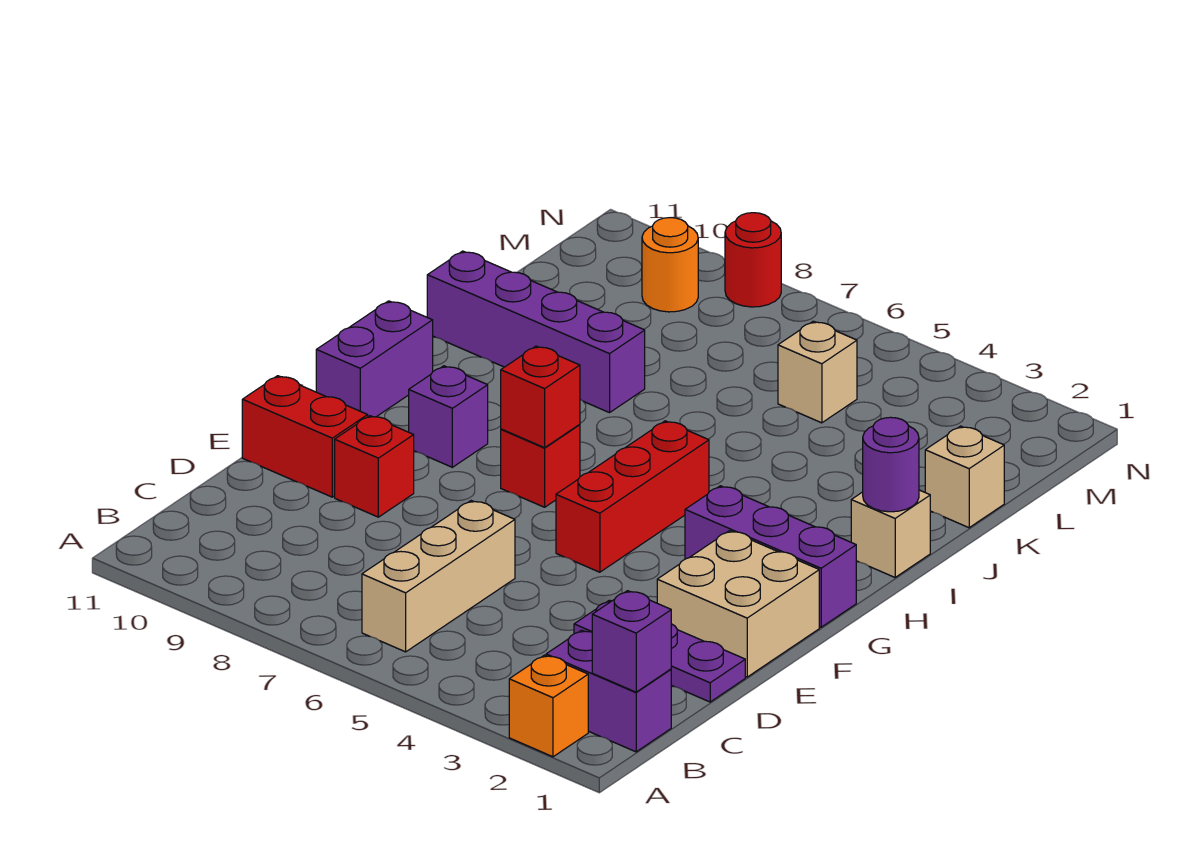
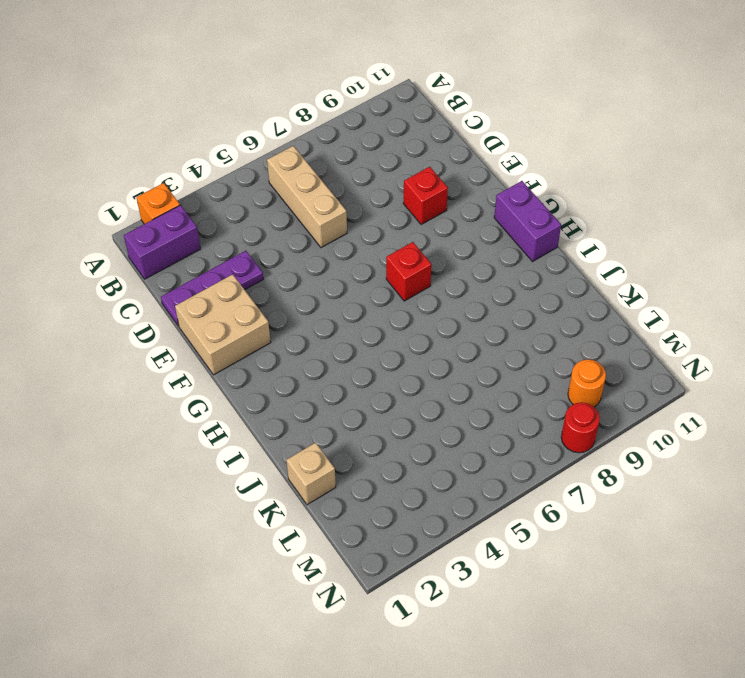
none -> red brick E10:E11 level 1
none -> red brick F5:H5 level 1
none -> purple brick G1:G3 level 1

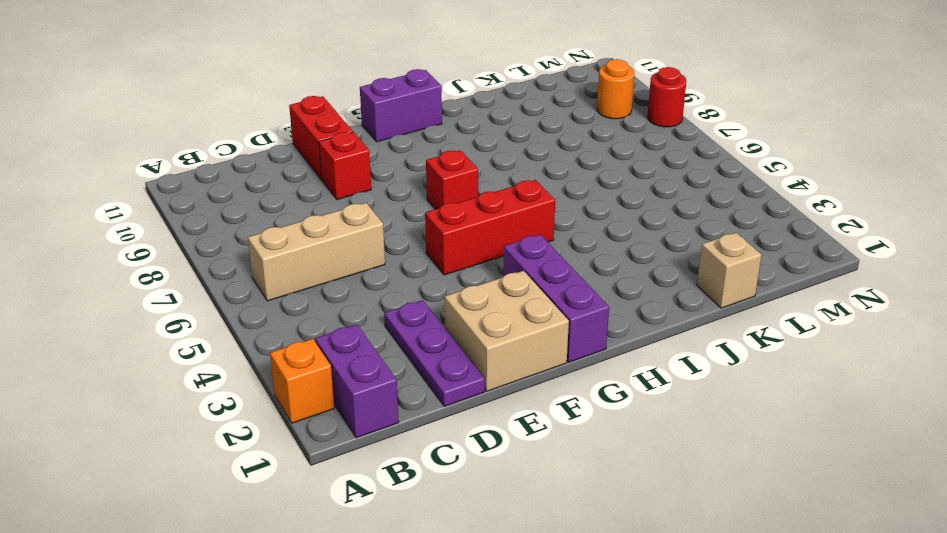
none -> purple brick G9 level 1
none -> tan brick I1 level 1
none -> purple brick J8:J11 level 1

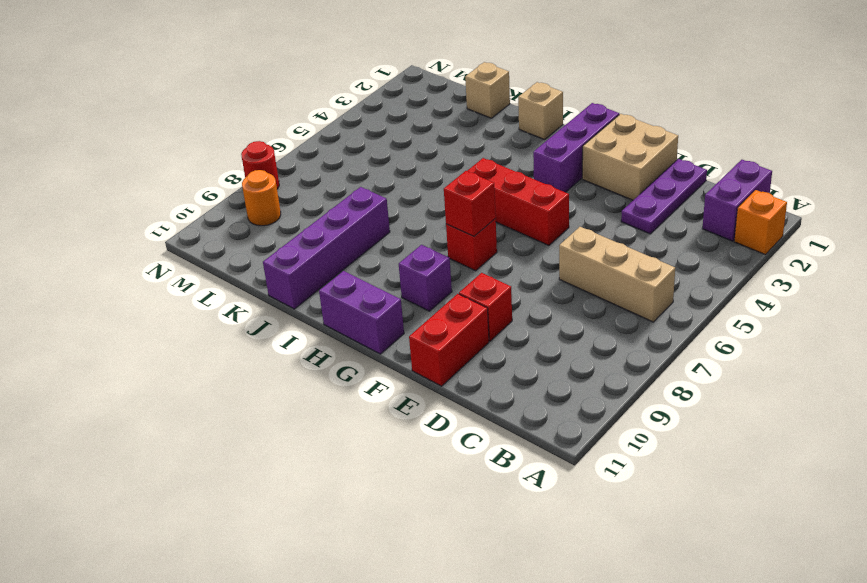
none -> tan brick L5 level 1
none -> purple brick B1 level 2
none -> purple round brick I1 level 2

